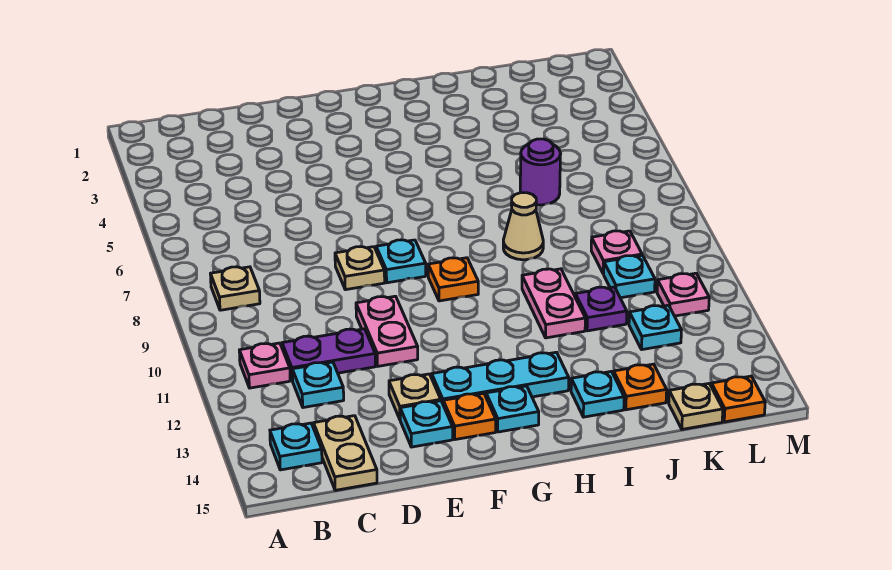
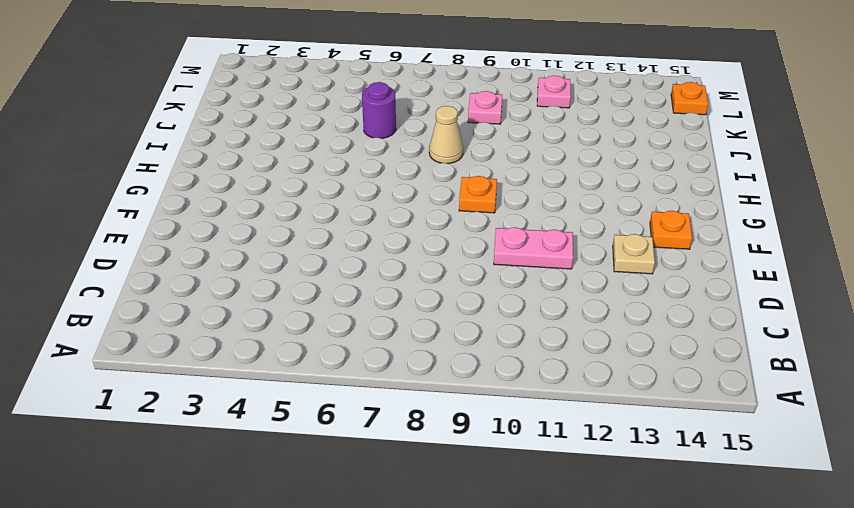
none -> tan plate B8 level 1
none -> pink plate B11 level 1
none -> cyan plate B14 level 1

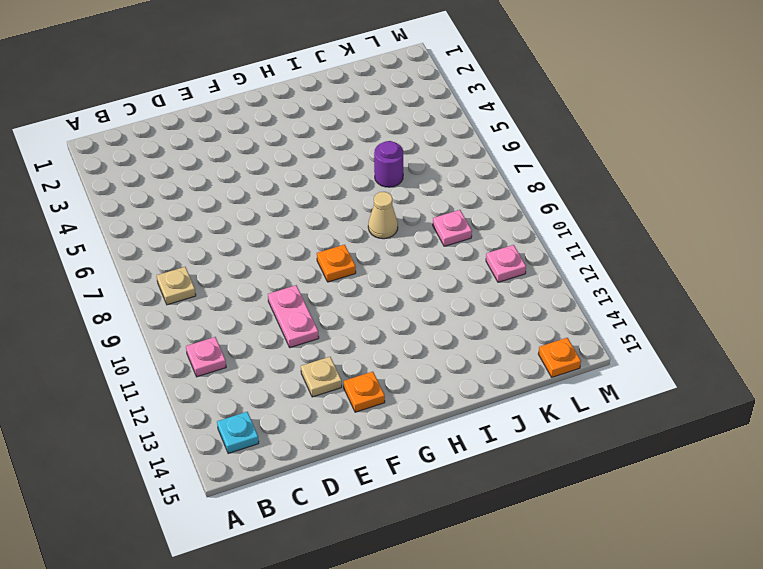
none -> purple plate C11:D11 level 1
none -> cyan plate C12 level 1
none -> tan plate C14:C15 level 1

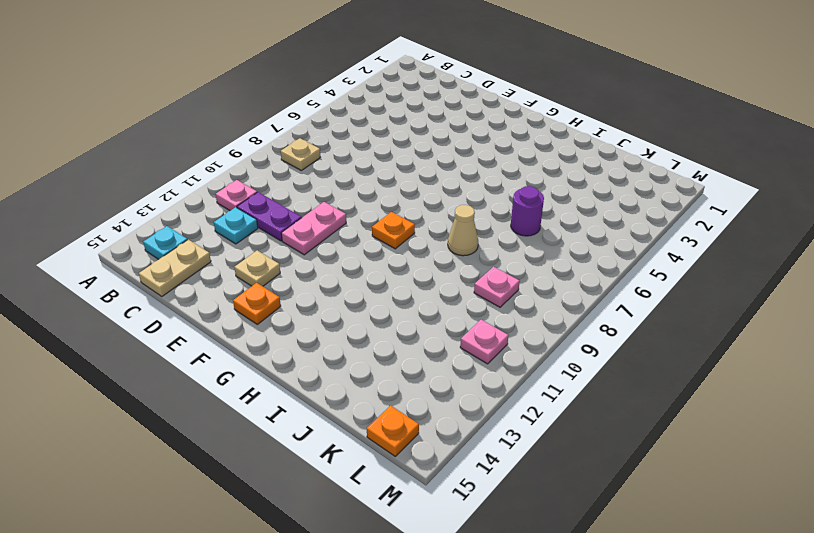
none -> tan plate E8 level 1
none -> cyan plate E14 level 1
none -> cyan plate F8 level 1

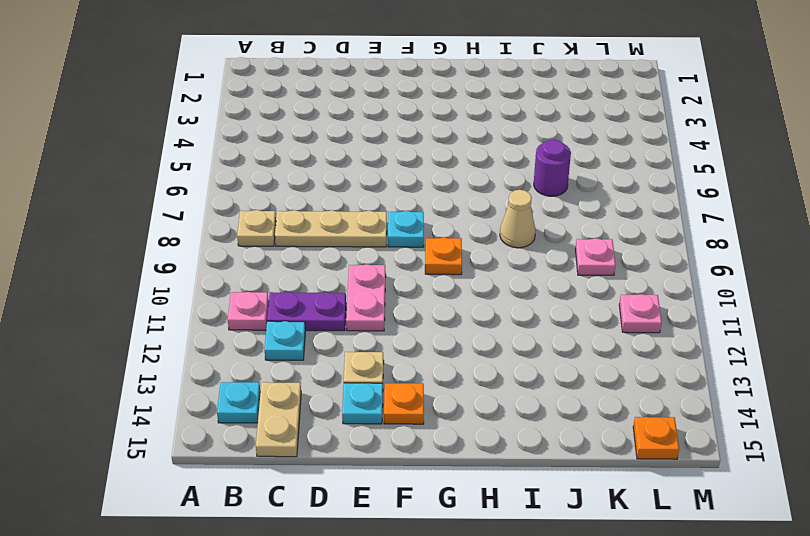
tan plate C8:E8 level 1 -> tan plate E8 level 1
none -> cyan plate F13:H13 level 1
none -> cyan plate G14 level 1
none -> pink plate I10:I11 level 1

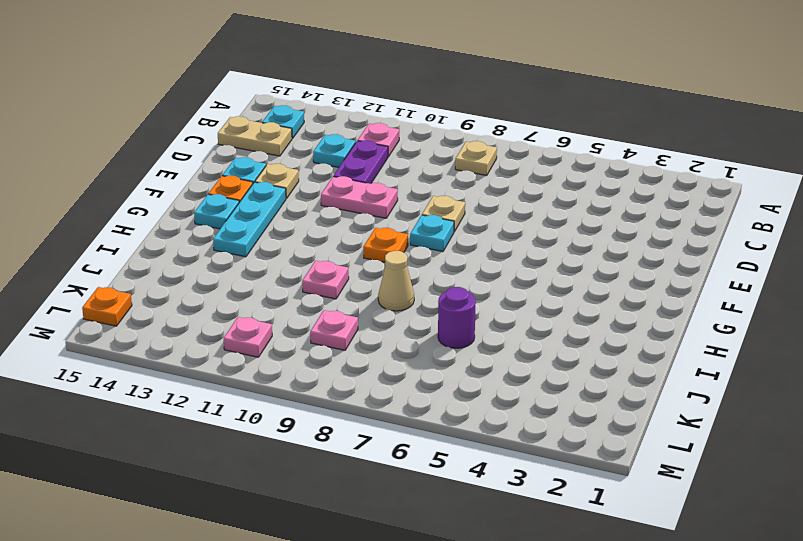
pink plate I10 level 1 -> pink plate I10:I11 level 1
none -> cyan plate I14 level 1
none -> purple plate J11 level 1
none -> orange plate J14 level 1

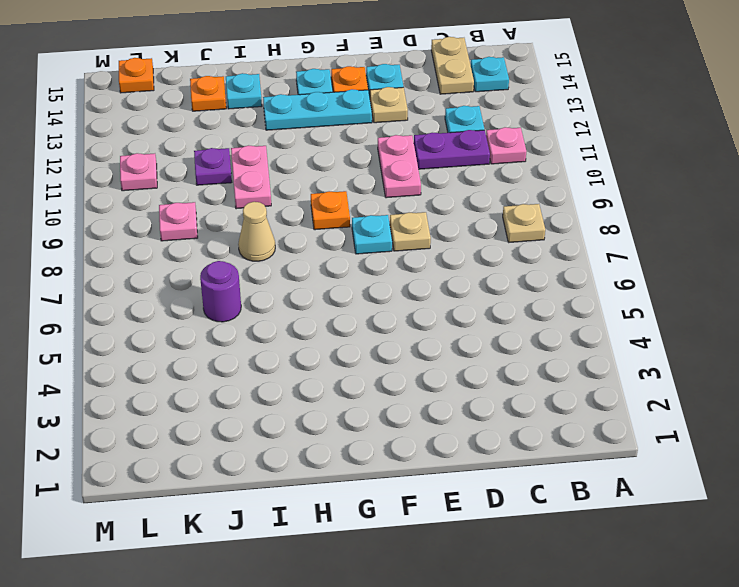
none -> cyan plate K10 level 1
none -> cyan plate K12 level 1
none -> tan plate K15 level 1

